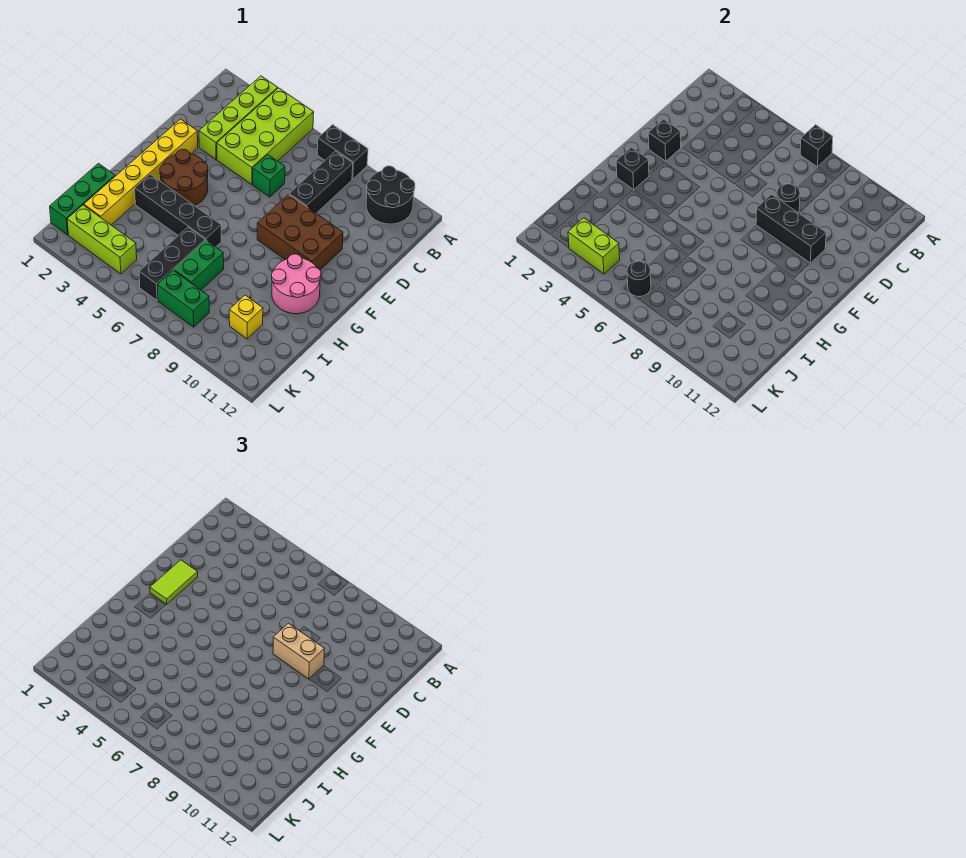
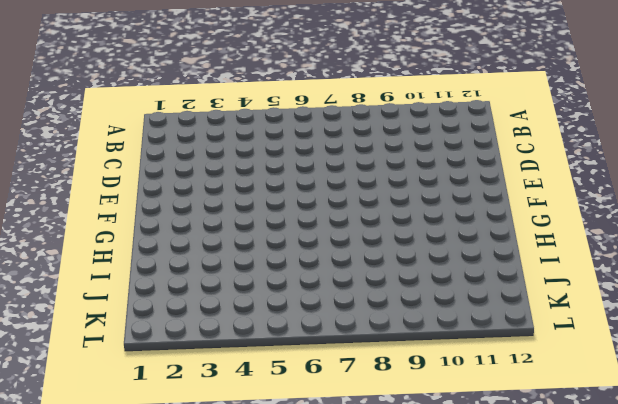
none -> lime brick A3:D3 level 1
none -> lime brick A4:D5 level 1
none -> black brick A7:A8 level 1

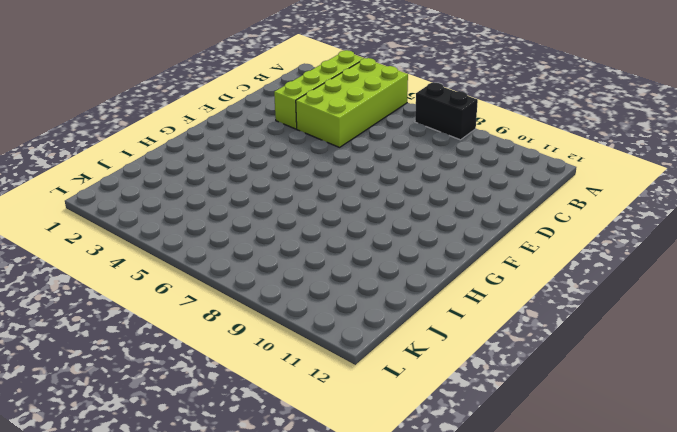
none -> black round brick A10:B11 level 1
none -> black brick B8:D8 level 1
none -> green brick D6 level 1

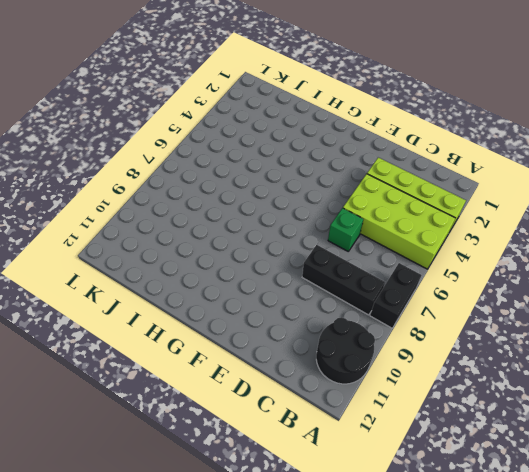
none -> yellow brick E2:J2 level 1
none -> brown brick E8:F10 level 1
none -> brown round brick F3:G4 level 1

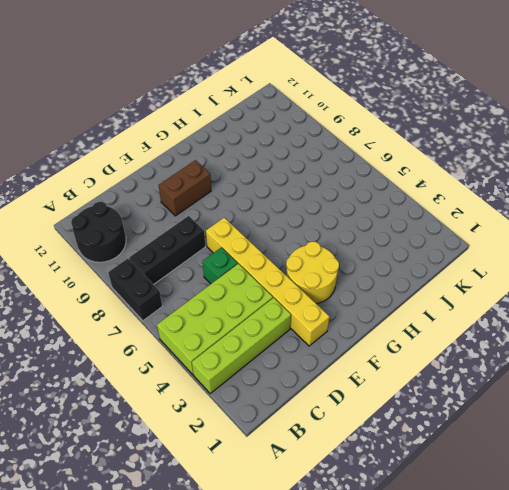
yellow brick E2:E7 level 1 -> yellow brick E2:J2 level 1
brown brick E10:F10 level 1 -> brown brick E8:F10 level 1
yellow round brick F3:G4 level 1 -> brown round brick F3:G4 level 1
none -> pink round brick G10:H11 level 1
none -> black brick H3:H6 level 1
none -> green brick I1:K1 level 1

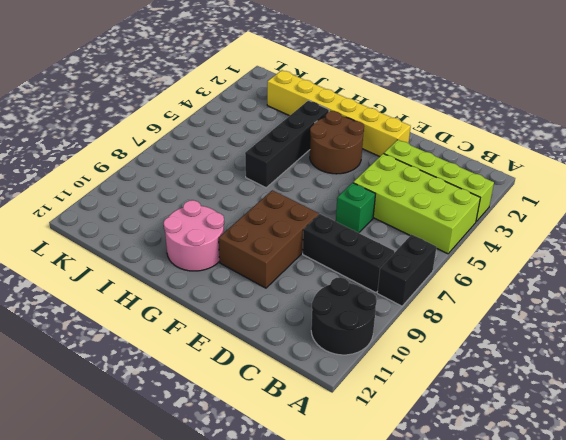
none -> green brick I1:K1 level 1
none -> black brick I6:K6 level 1
none -> green brick I7:J7 level 1

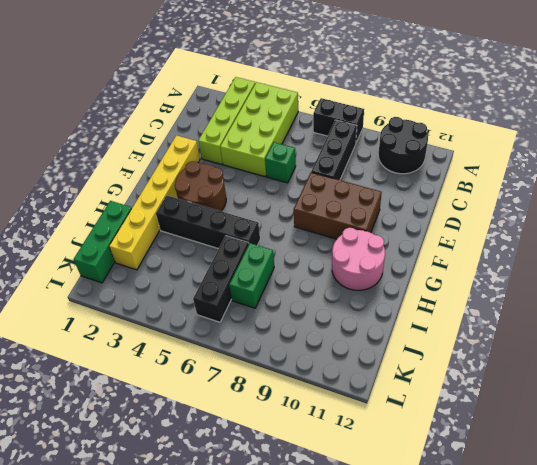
none -> yellow brick J10 level 1
none -> lime brick K2:K4 level 1
none -> green brick K7:K8 level 1

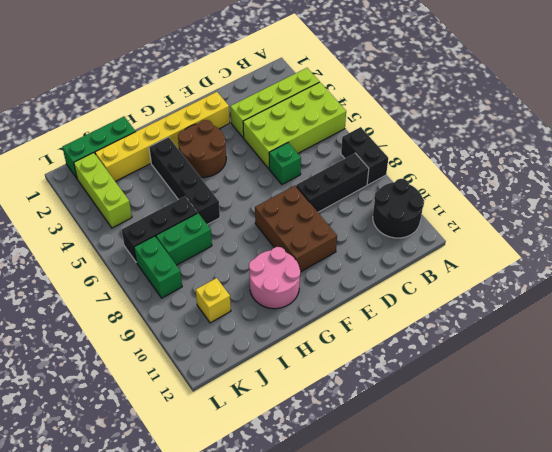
none -> black brick A7 level 2
none -> black round brick D8 level 2
none -> black brick E2 level 2

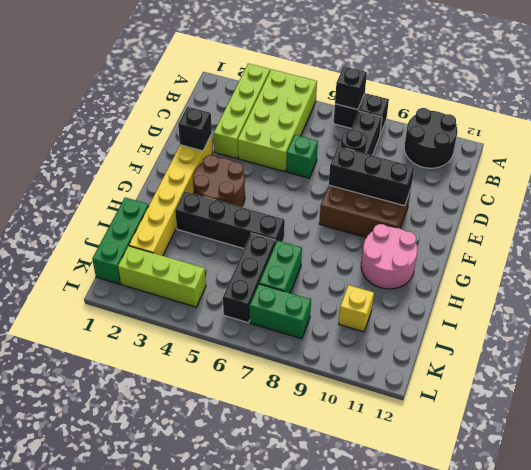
none -> black brick G2 level 2
none -> lime brick K3:K4 level 2
none -> black round brick K6 level 2

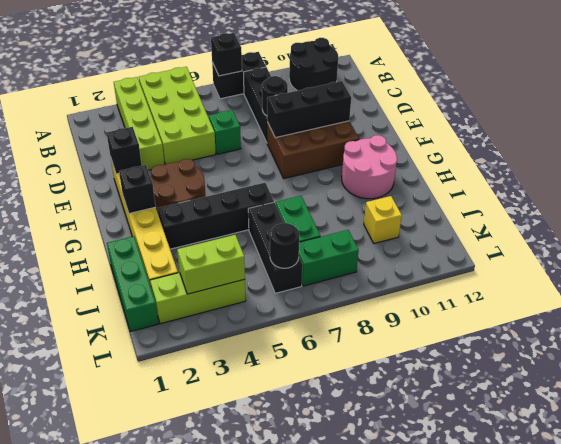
none -> lime tile E2:F2 level 3
none -> tan brick E8:E9 level 3

